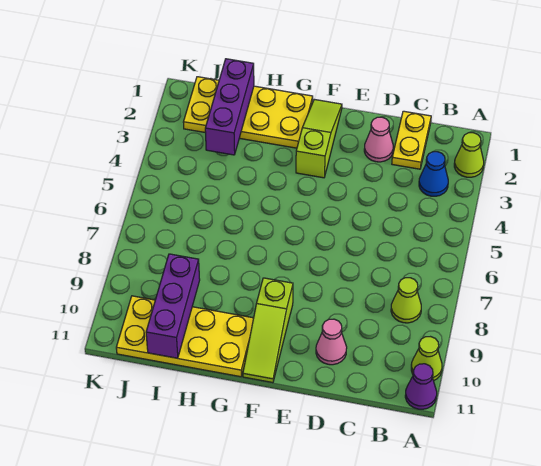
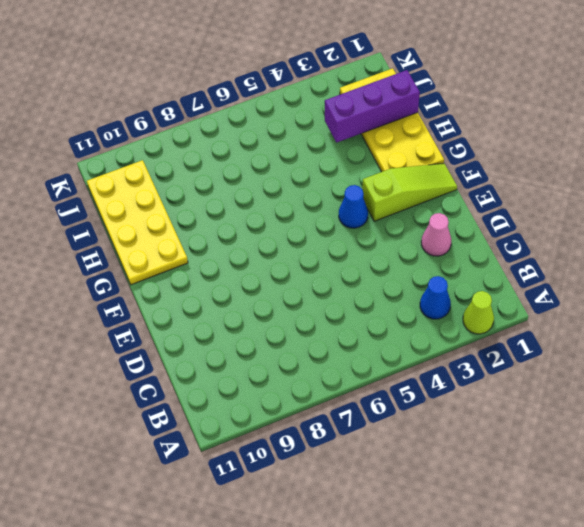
blue cone F4 level 1 -> none
none -> lime cone A10 level 1
none -> purple cone A11 level 1
none -> lime cone B8 level 1

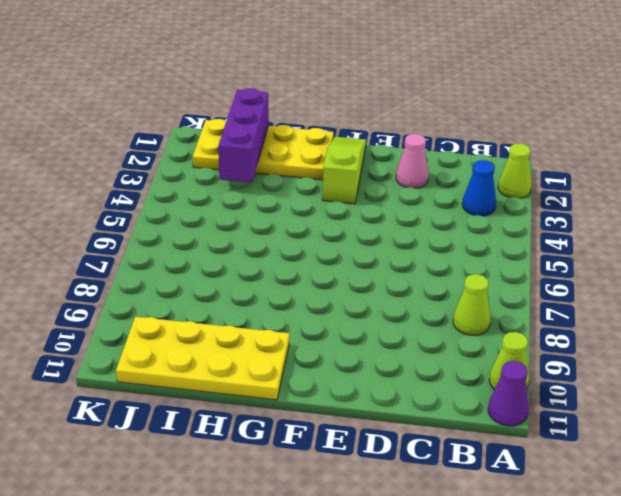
none -> yellow plate C1:C2 level 1
none -> pink cone D10 level 1
none -> lime slope F9:F11 level 1 top 9

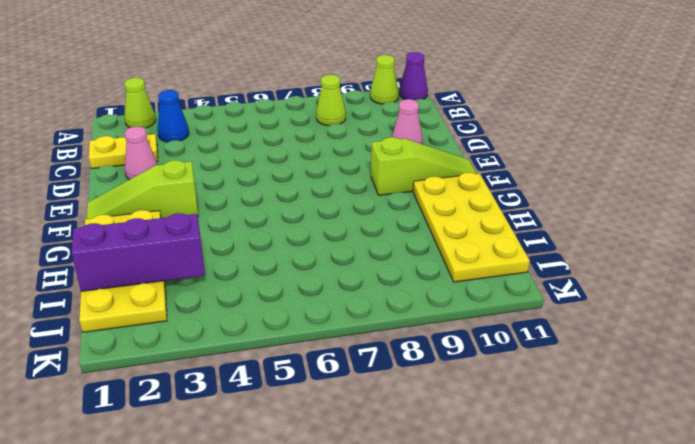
none -> purple brick I9:I11 level 2

